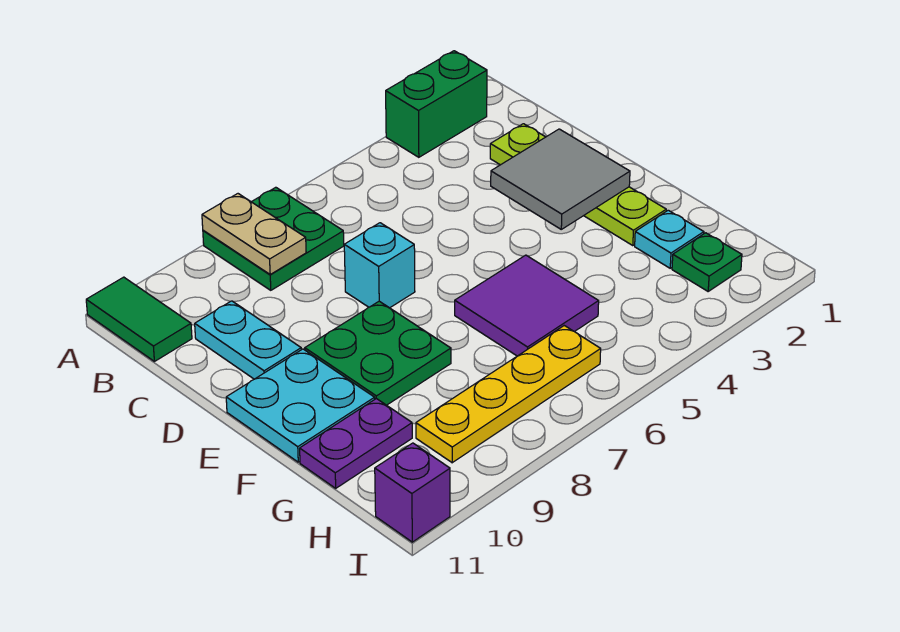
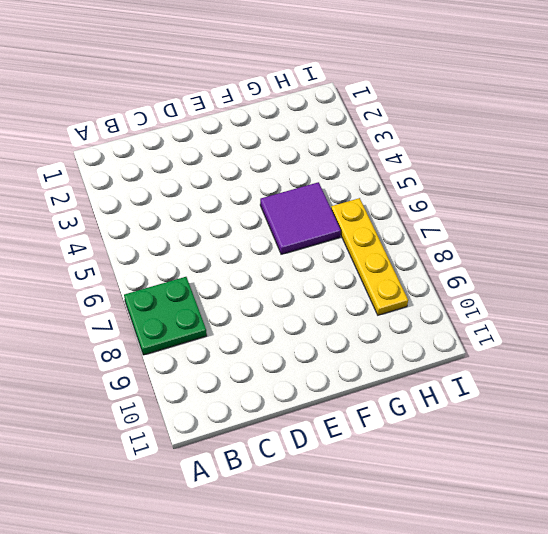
none -> green brick A2:A3 level 1
none -> green tile A11:B11 level 1
none -> lime plate C2:F2 level 1

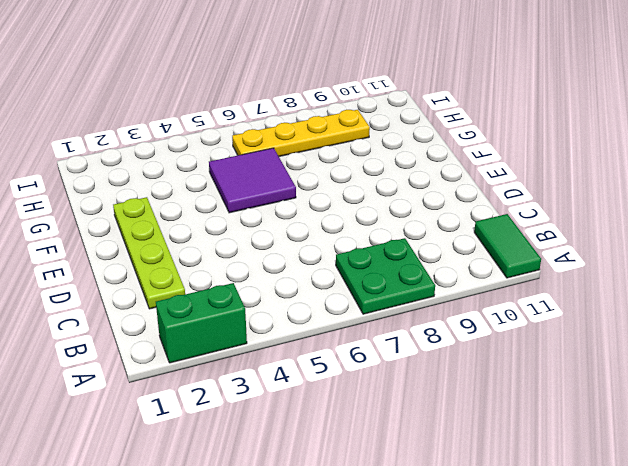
none -> cyan plate C10:D10 level 1
none -> cyan brick D7 level 1
none -> green plate E8:F9 level 1

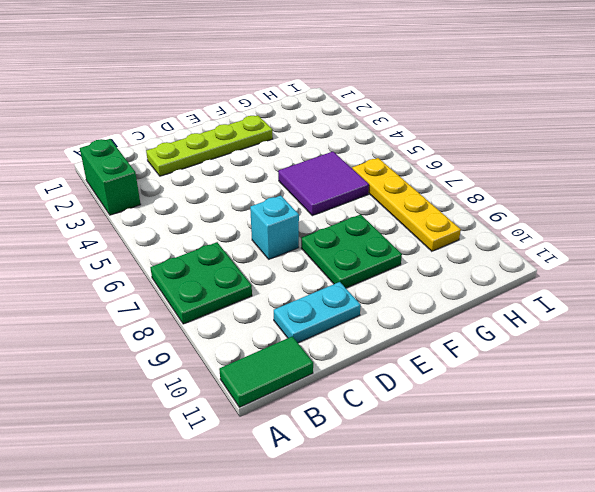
none -> cyan plate E10:F11 level 1
none -> cyan plate G2 level 1
none -> purple plate G10:G11 level 1

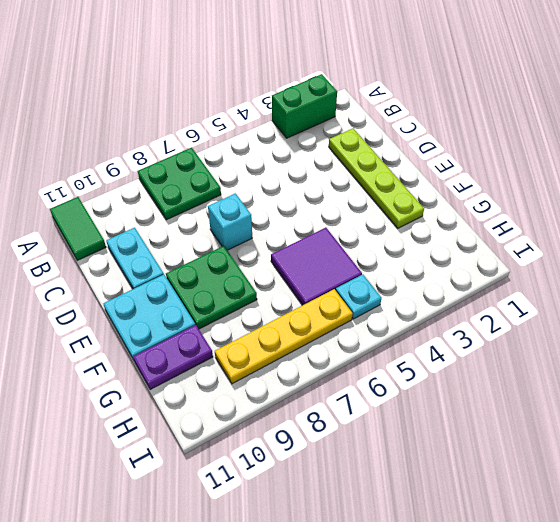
cyan plate H5 level 1 -> cyan plate G2 level 1
none -> green plate H2 level 1
none -> purple brick I11 level 1
none -> tan plate A8:B8 level 2

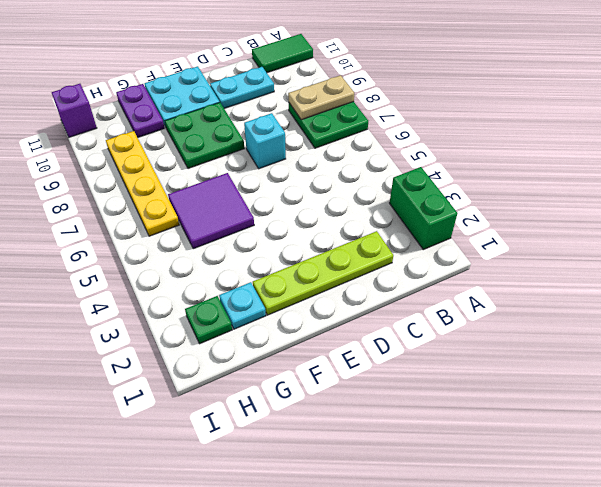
none -> grey tile D2:E3 level 2

